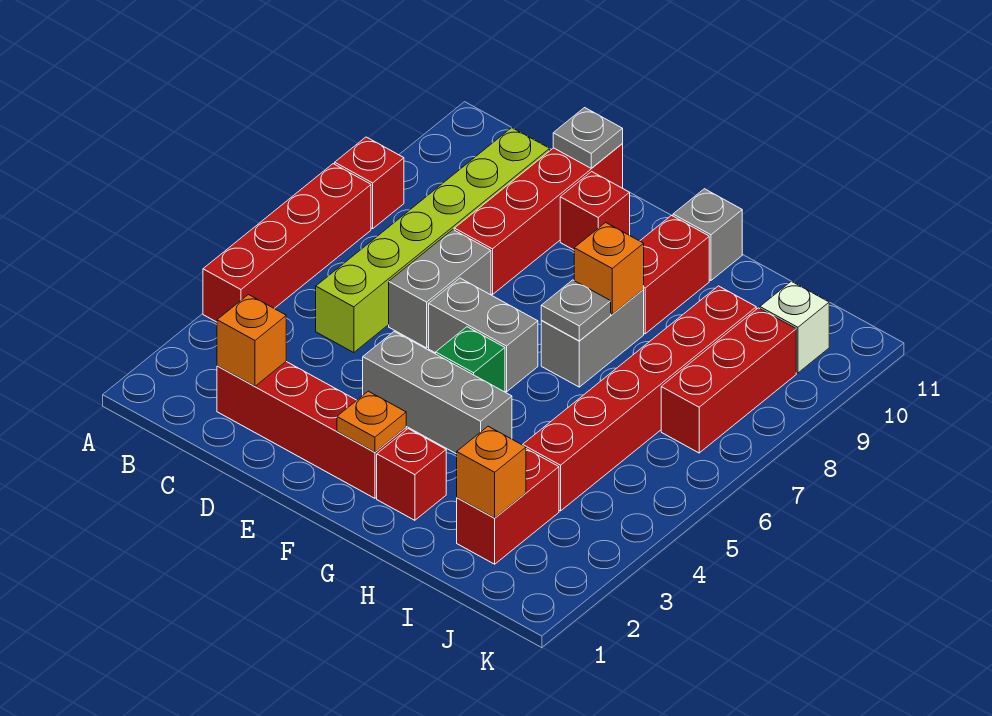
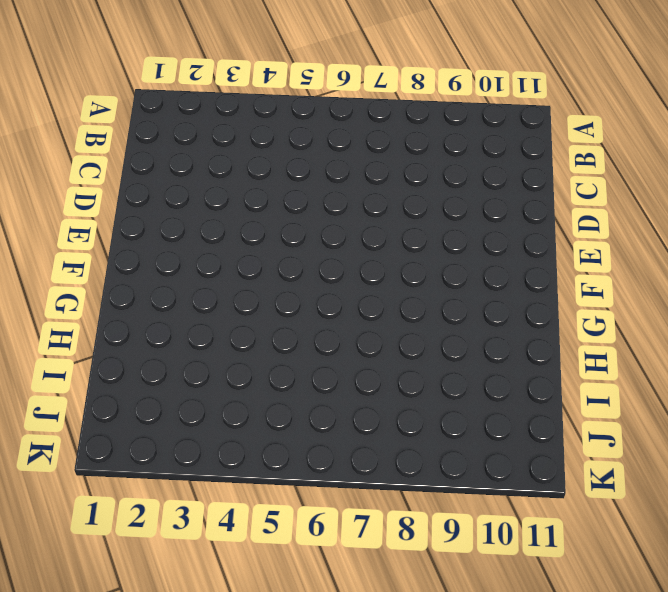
none -> red brick A4:A7 level 1
none -> red brick A8 level 1
none -> red brick C2:F2 level 1

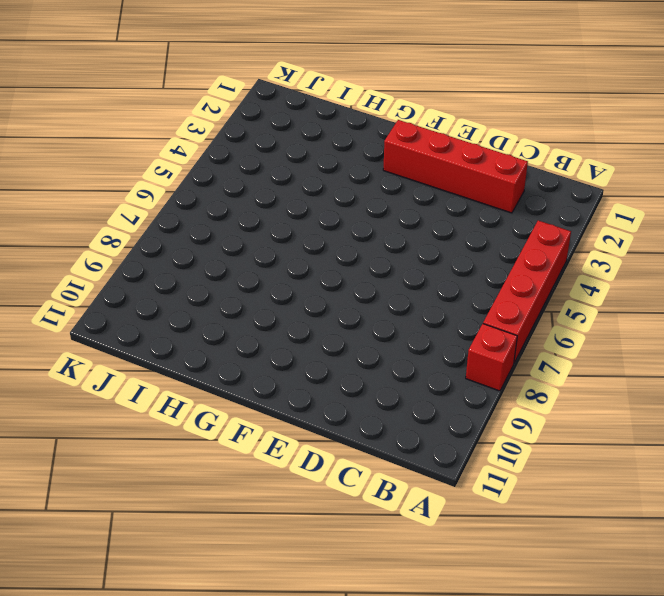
none -> lime brick C5:C10 level 1
none -> grey brick D6:D7 level 1
none -> red brick D8:D11 level 1

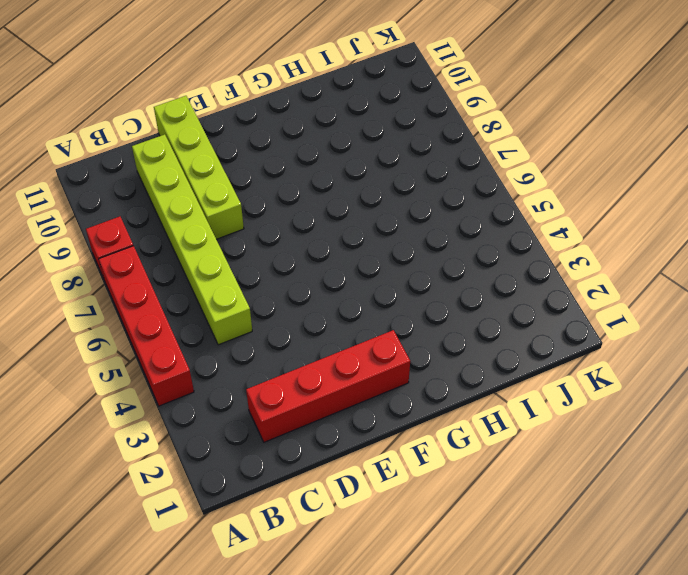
lime brick D8:D11 level 1 -> red brick D8:D11 level 1
none -> grey brick D6:D7 level 1
none -> grey brick E4:G4 level 1
none -> grey brick E6:F6 level 1

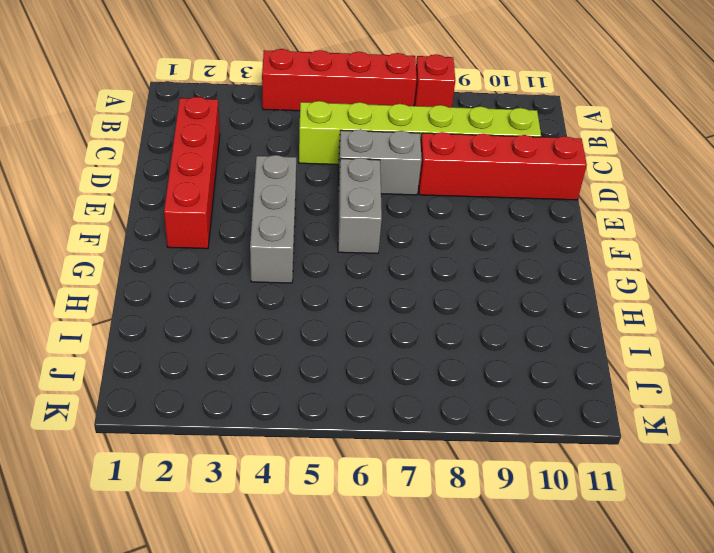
none -> red brick E10 level 1
none -> green brick F5 level 1
none -> red brick G2 level 1

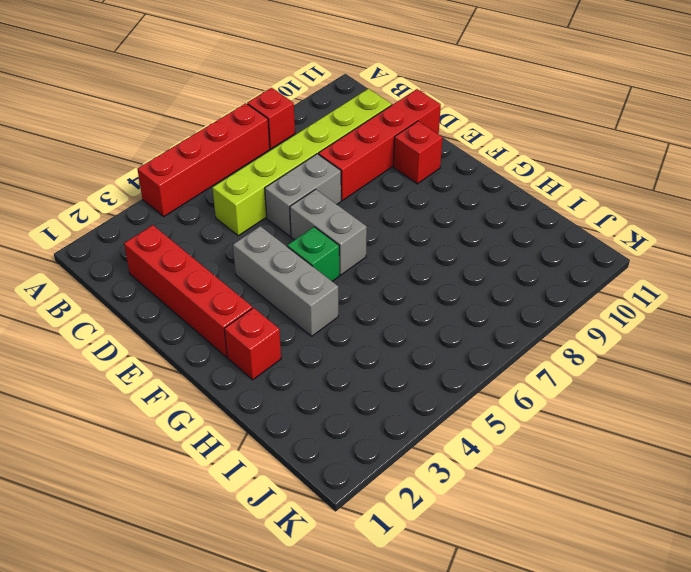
none -> grey brick G7:G8 level 1
none -> red brick G9:G10 level 1
none -> grey brick G11 level 1

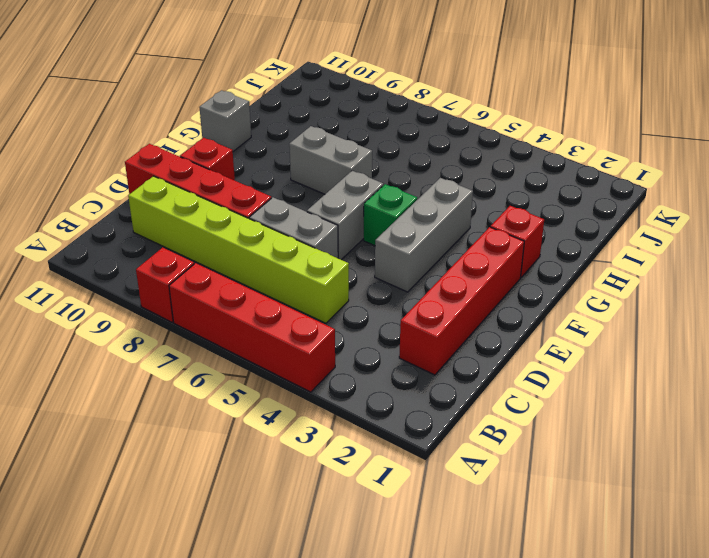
none -> red brick G9:G10 level 1
none -> red brick I2:I3 level 1
none -> red brick I4:I9 level 1

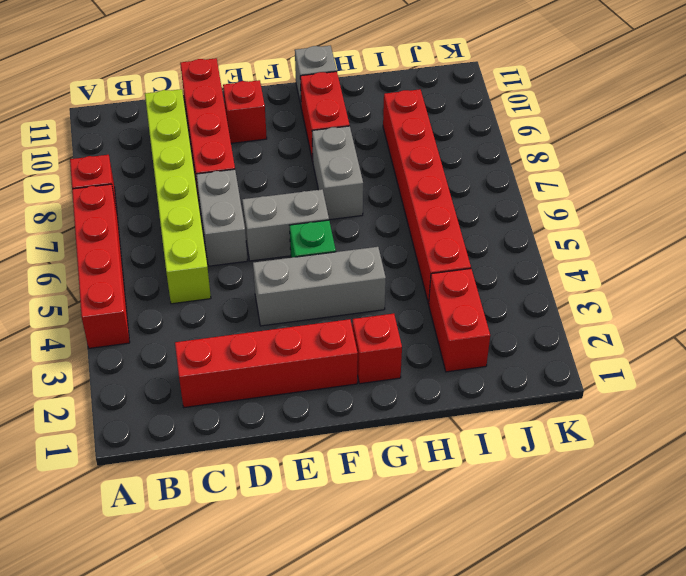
none -> red brick J7:J9 level 1
none -> white brick J10 level 1
none -> orange brick C2 level 2

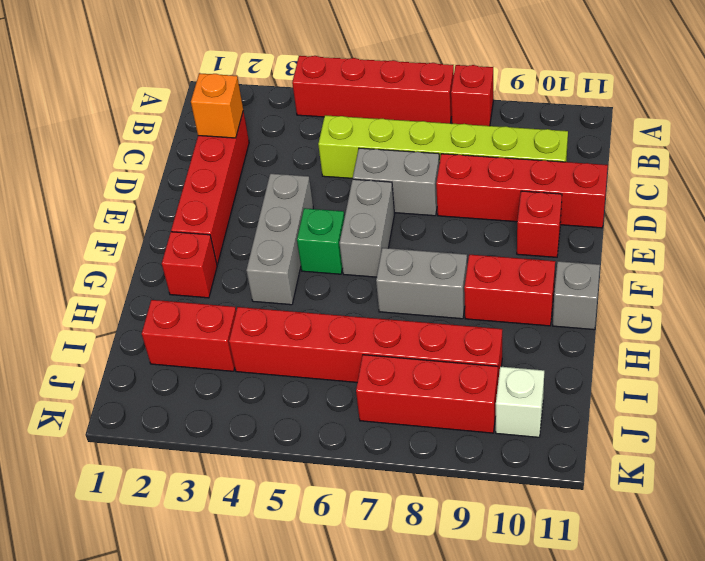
none -> grey plate D11 level 2
none -> orange plate F2 level 2
none -> grey plate G7 level 2

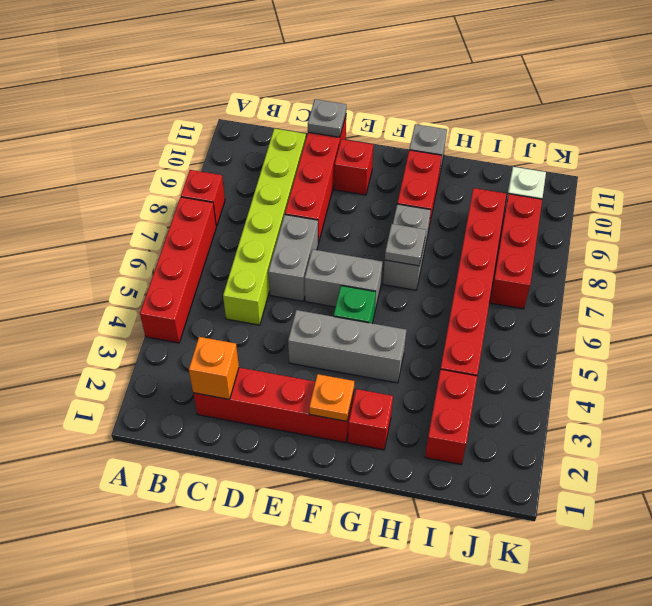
none -> orange brick G8 level 2
none -> orange brick I2 level 2

